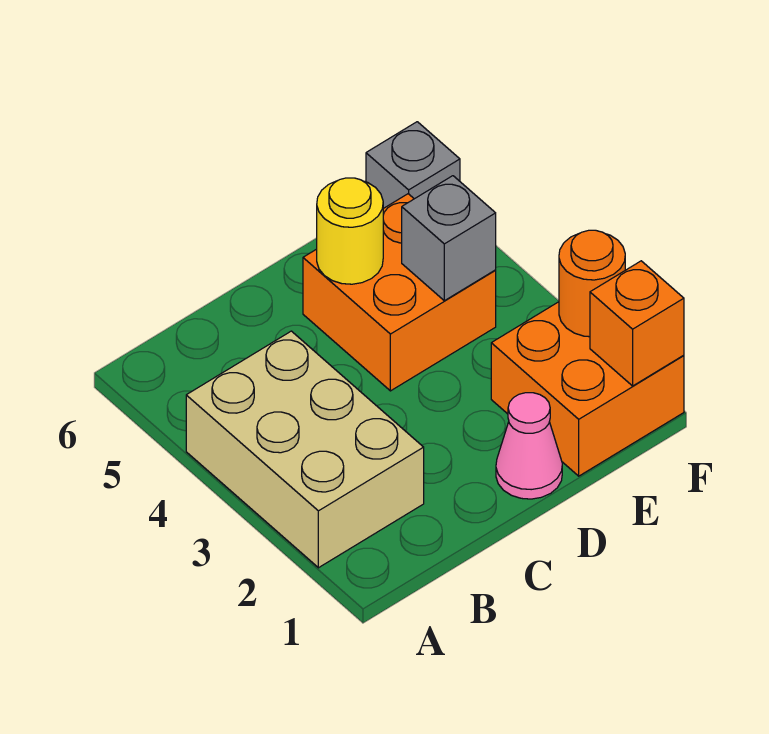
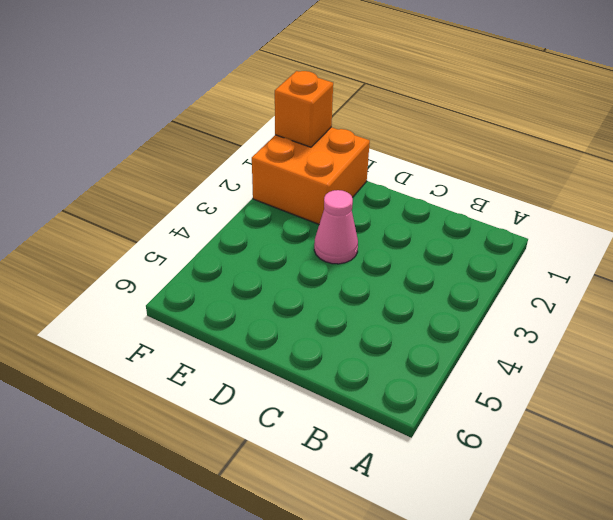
pink cone D3 level 1 -> pink cone D1 level 1
none -> tan brick A2:B4 level 1
none -> orange brick D4:E5 level 1

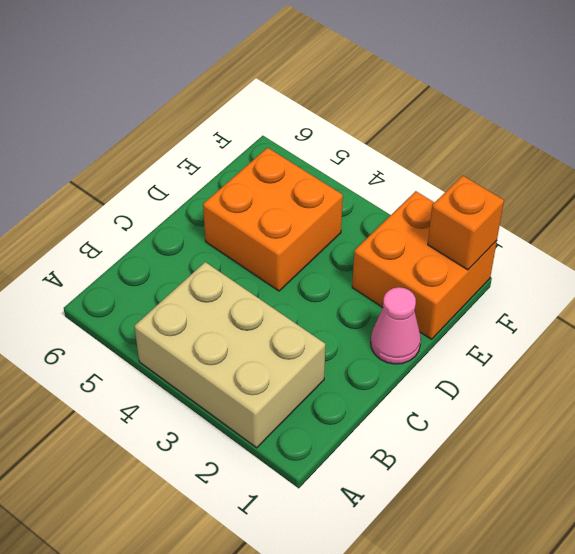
none -> grey brick F6 level 1
none -> yellow round brick D5 level 2

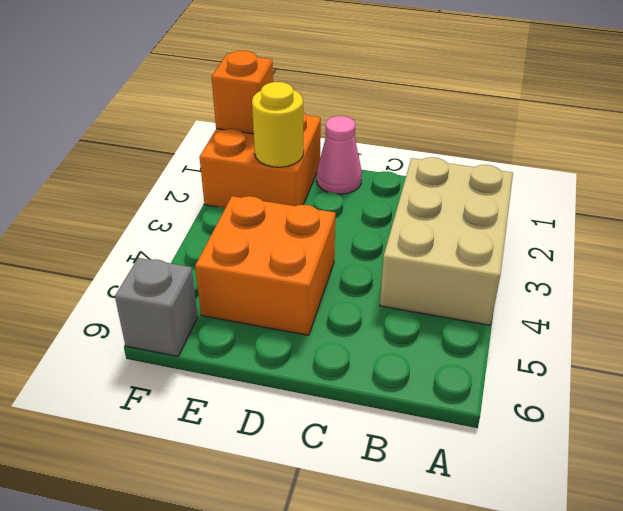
yellow round brick E2 level 2 -> yellow round brick D5 level 2
none -> grey brick E4 level 2
none -> orange round brick F2 level 2

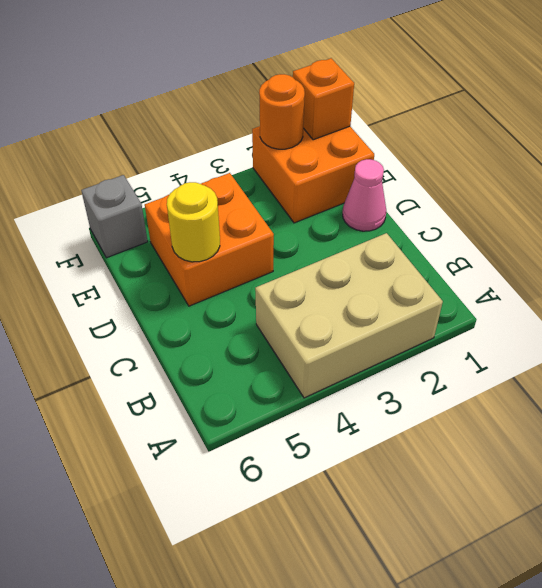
none -> grey brick E4 level 2

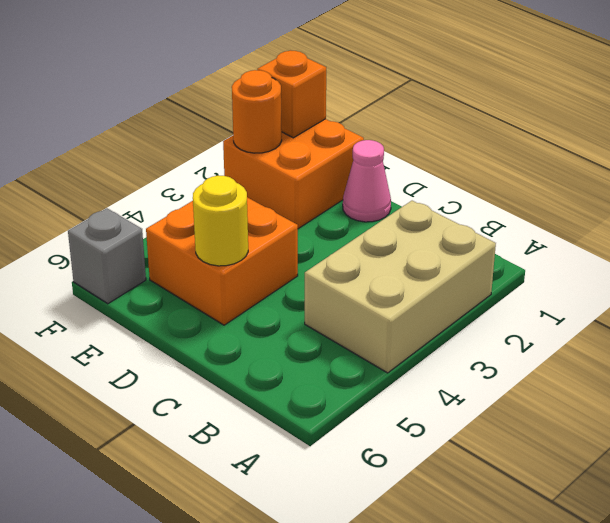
none -> grey brick E4 level 2

